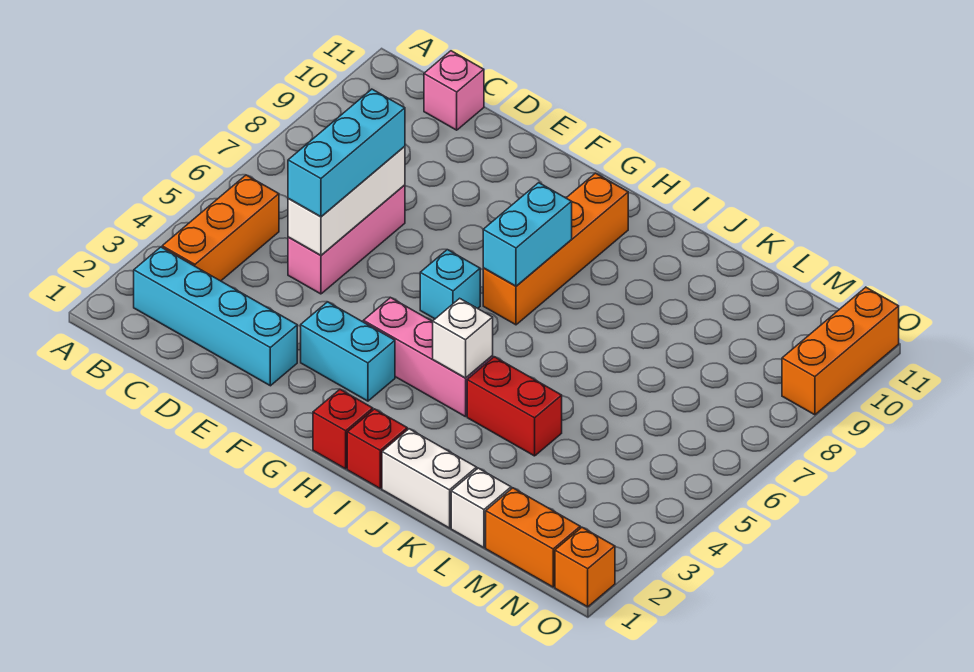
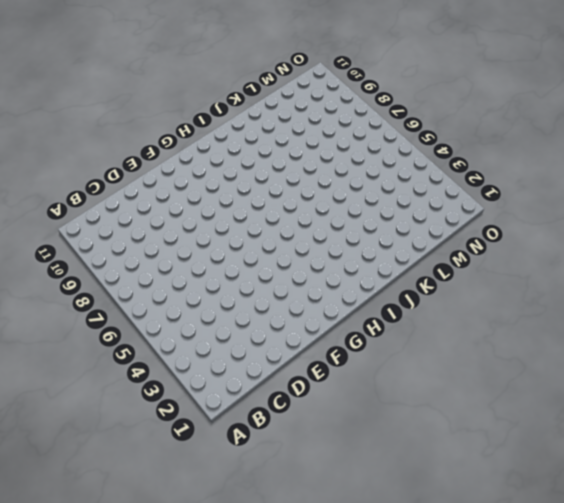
none -> cyan brick B2:E2 level 1
none -> orange brick B3:B5 level 1
none -> pink brick C11 level 1

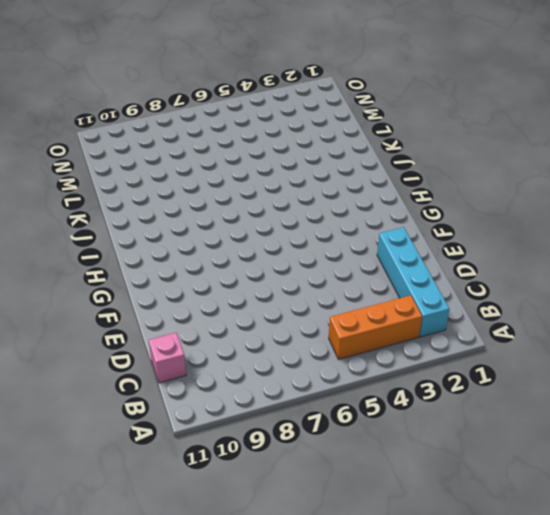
none -> pink brick D5:D7 level 1
none -> cyan brick F3:G3 level 1
none -> pink brick G4:I4 level 1

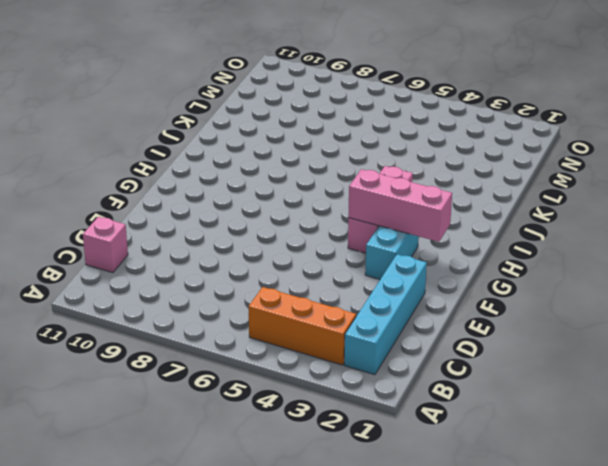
pink brick G2:G4 level 2 -> pink brick D5:D7 level 1
none -> cyan brick G6 level 1
none -> red brick H1 level 1
none -> orange brick H7:H10 level 1

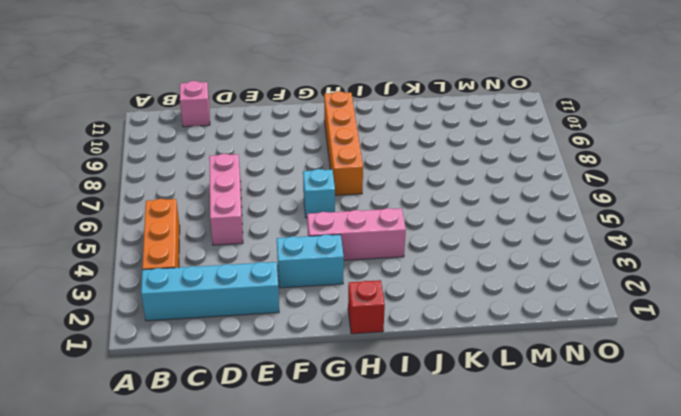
none -> red brick I1 level 1
none -> white brick J1:K1 level 1
none -> red brick J4:K4 level 1

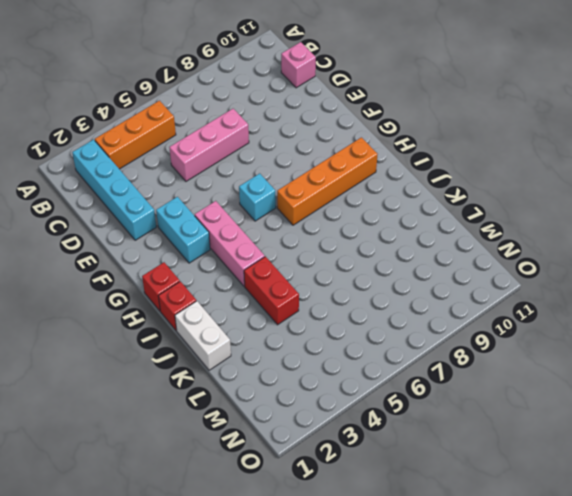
none -> white brick L1 level 1
none -> orange brick M1:N1 level 1
none -> orange brick O1 level 1

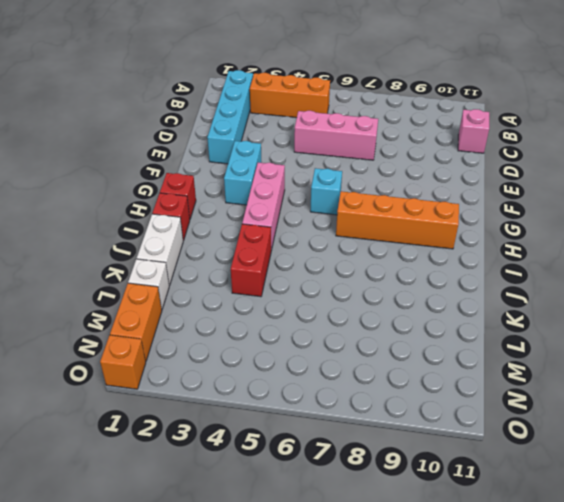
none -> orange brick O9:O11 level 1
none -> white brick D5:D7 level 2
none -> cyan brick H7:H8 level 2

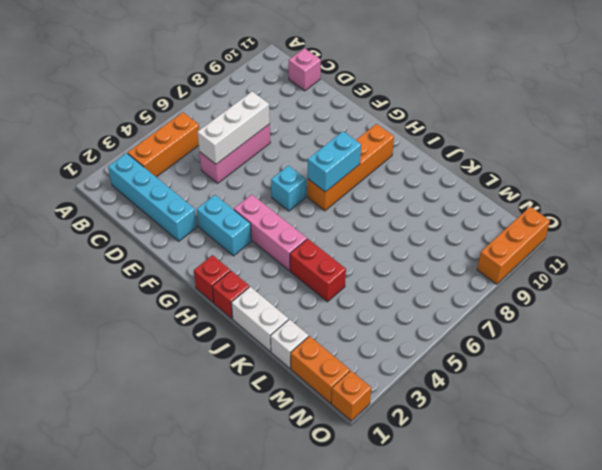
none -> white brick I4 level 2
none -> cyan brick D5:D7 level 3

